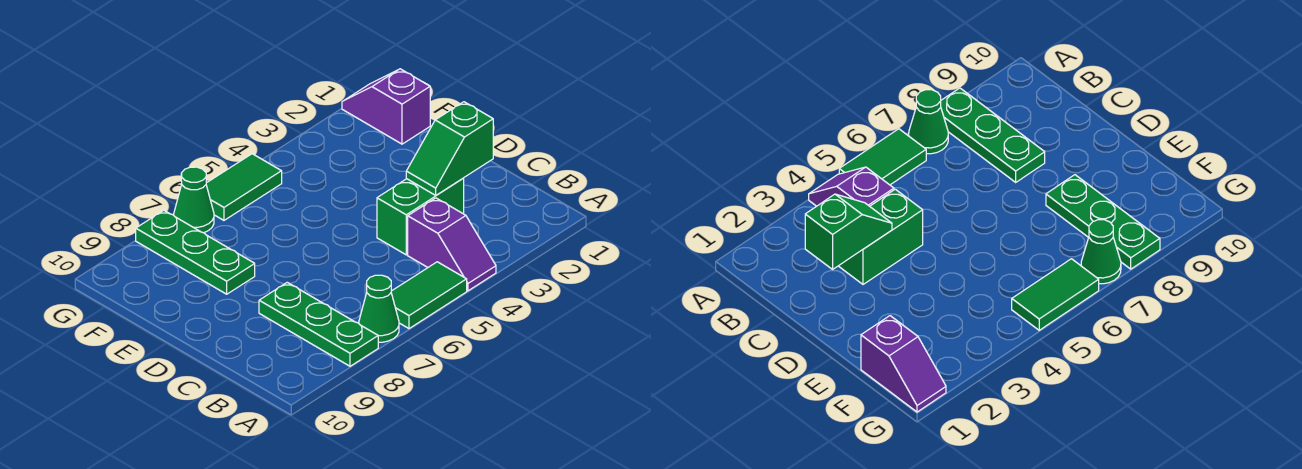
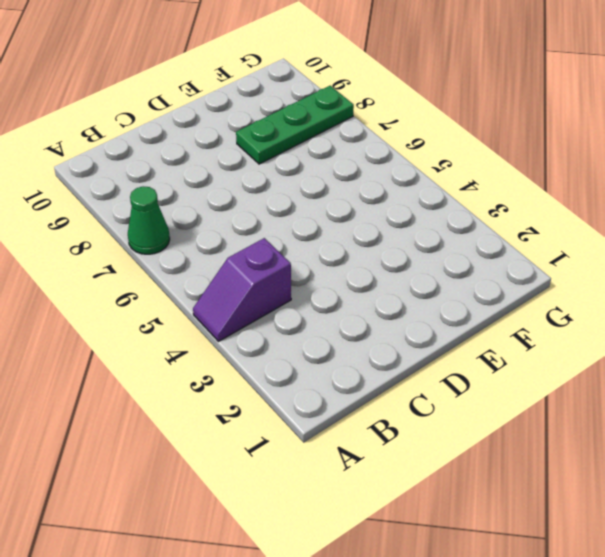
none -> green tile A5:A6 level 1
none -> green plate A8:C8 level 1

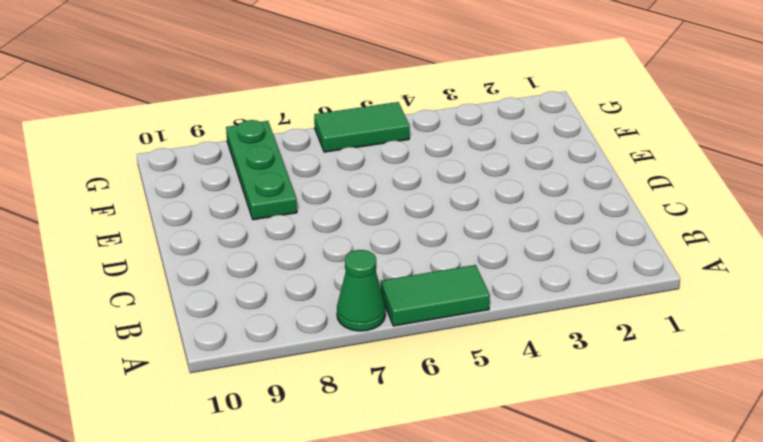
none -> purple slope A4:B4 level 1 top B
none -> green plate A8:C8 level 1

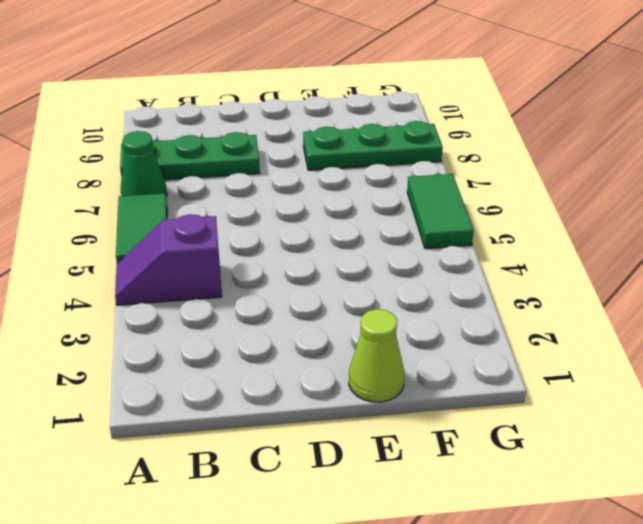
lime cone E1 level 1 -> none
none -> green brick C3:C4 level 1
none -> purple slope F1:G1 level 1 top F

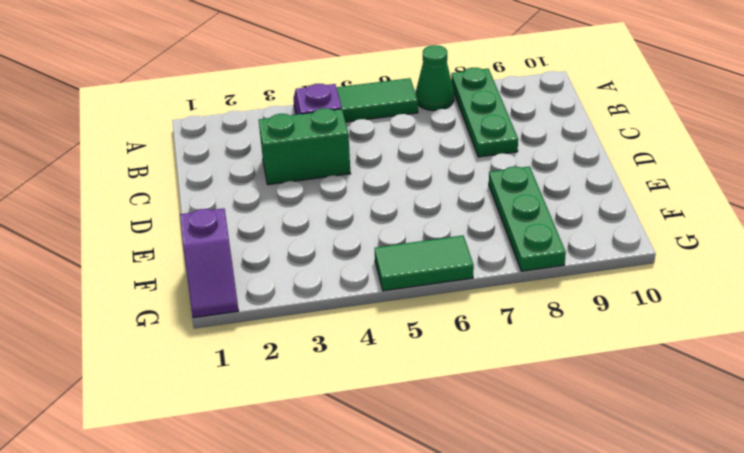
none -> green cone G7 level 1
none -> green slope C2:C3 level 2 top 2

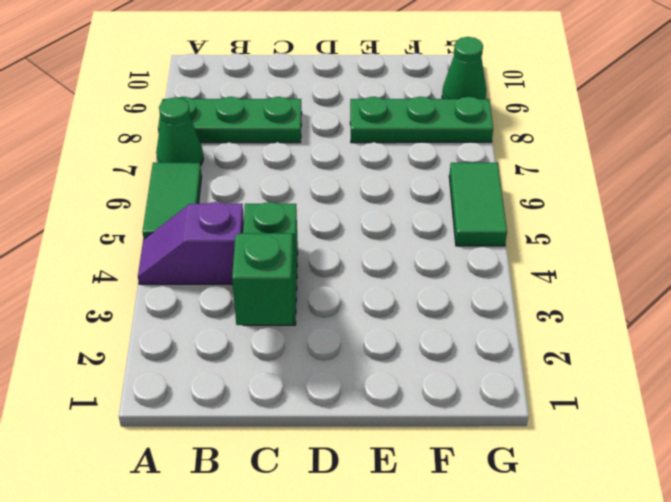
green cone G9 level 1 -> green cone G7 level 1
none -> purple slope F1:G1 level 1 top F

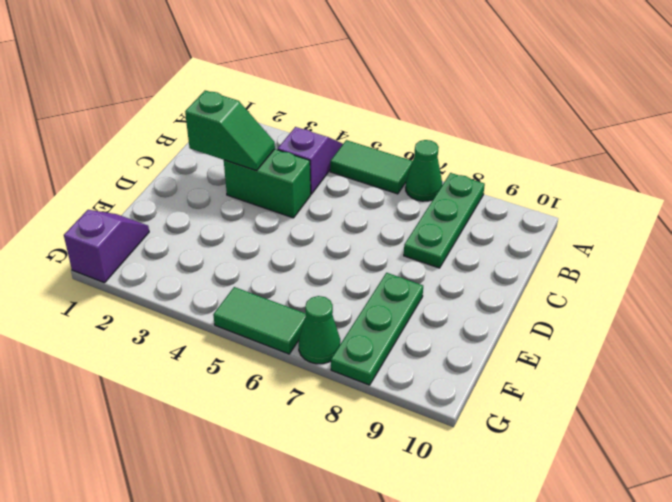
purple slope F1:G1 level 1 top G -> purple slope F1:G1 level 1 top F

